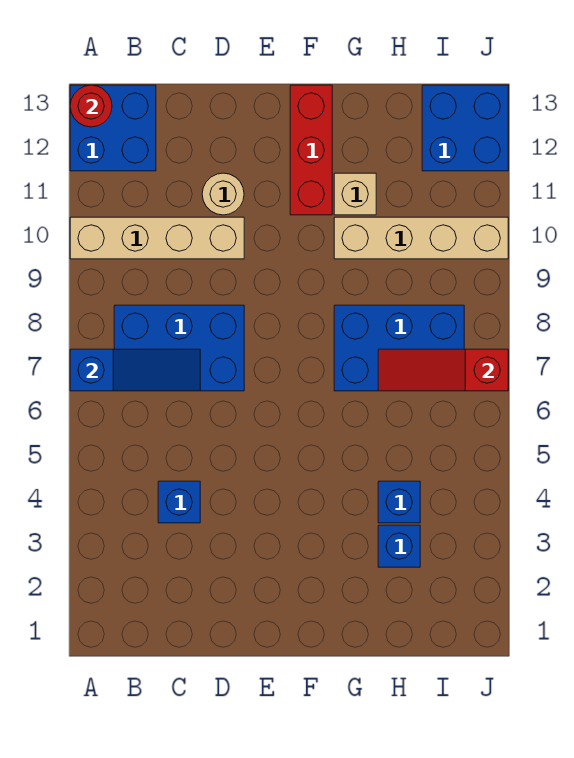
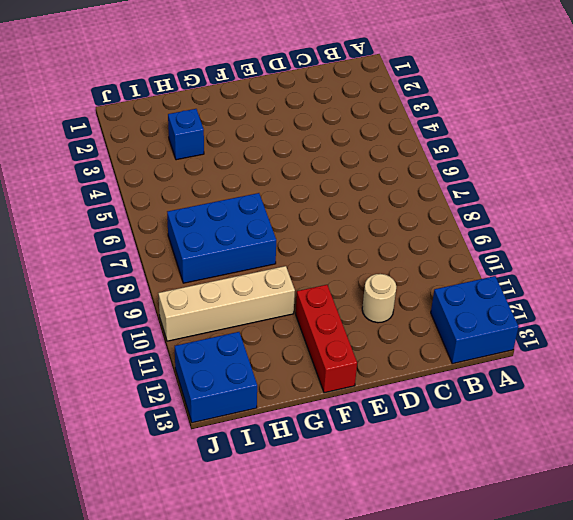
none -> tan brick A10:D10 level 1
none -> blue brick B7:D8 level 1
none -> blue brick C4 level 1

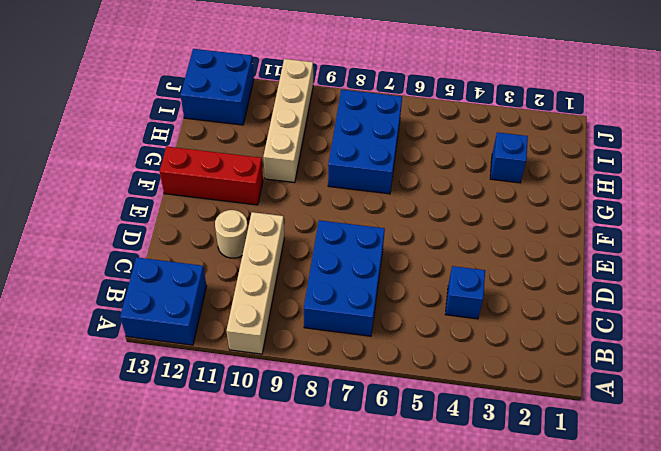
none -> tan brick G11 level 1
none -> blue brick H4 level 1
none -> blue slope A7:C7 level 2 top A

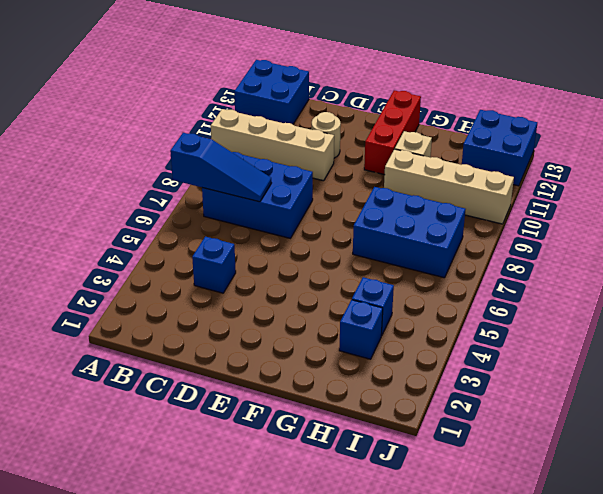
none -> red round brick A13 level 2
none -> red slope H7:J7 level 2 top J

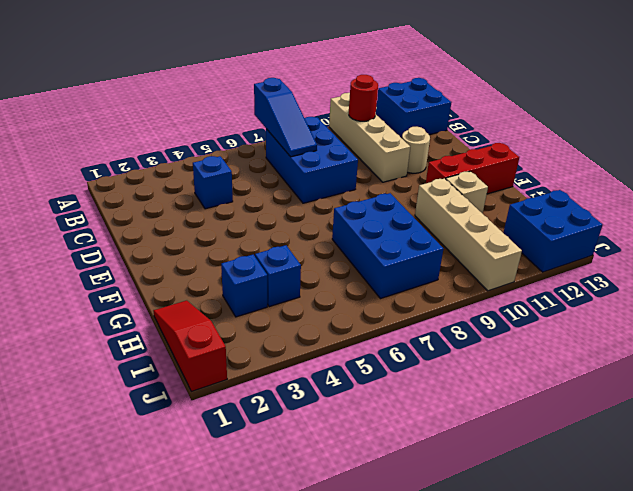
red round brick B10 level 2 -> red round brick A13 level 2
red slope H1:J1 level 1 top J -> red slope H7:J7 level 2 top J

